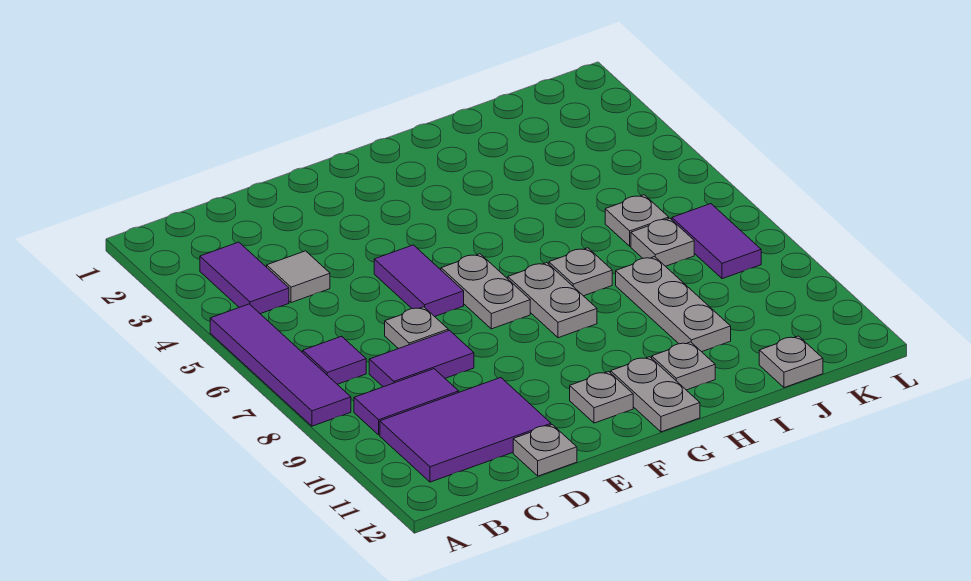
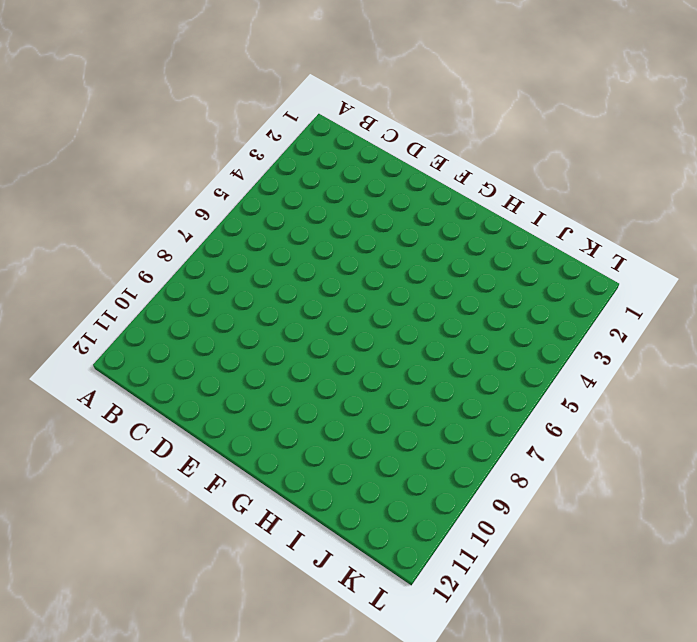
none -> purple tile A5:A8 level 1
none -> purple tile B3:B4 level 1
none -> purple tile B7 level 1

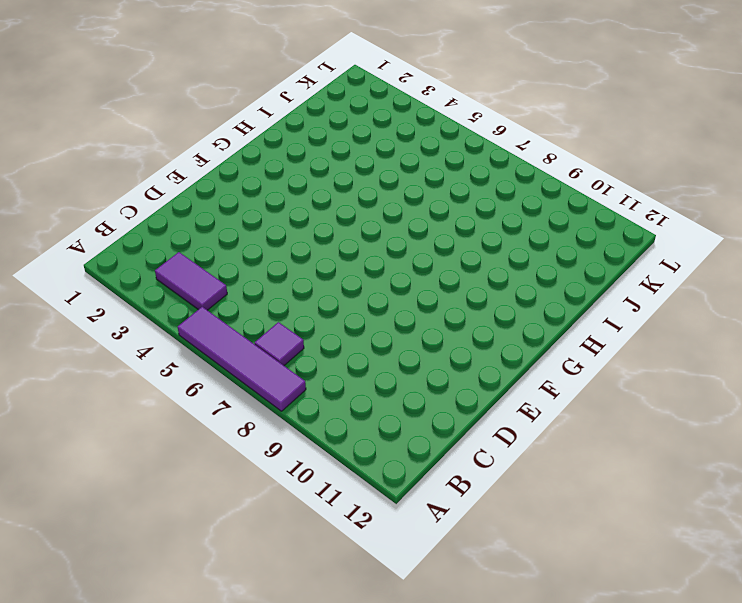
none -> purple tile B9:C9 level 1
none -> purple tile B10:D11 level 1
none -> grey tile C4 level 1

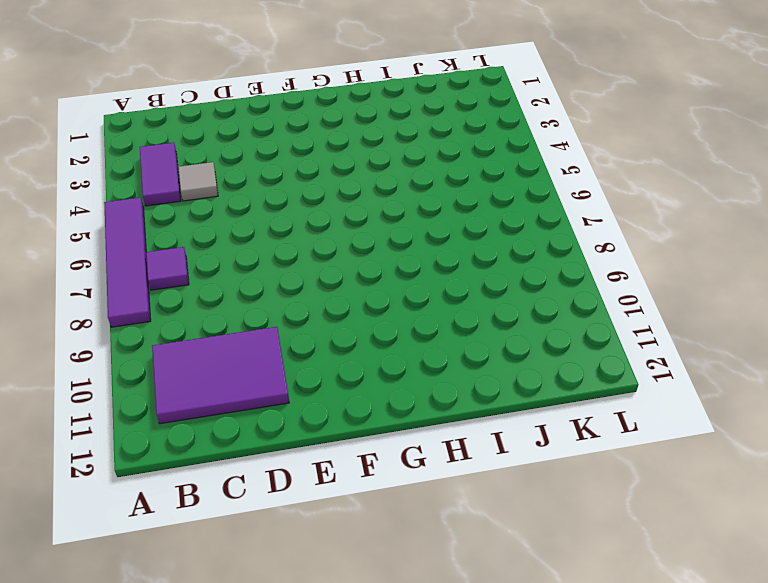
none -> purple tile B9:C9 level 1
none -> purple tile C8:D8 level 1
none -> grey plate D7 level 1

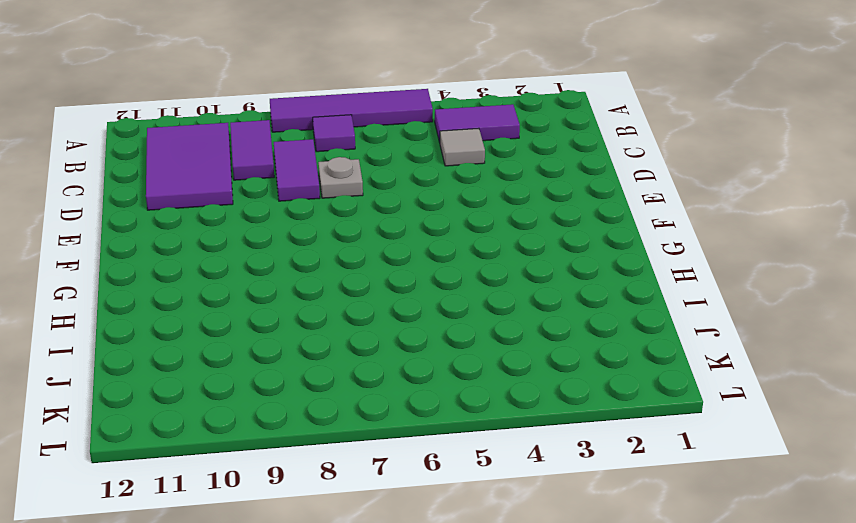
none -> grey plate D12 level 1
none -> purple tile E5:E6 level 1
none -> grey plate F6:F7 level 1

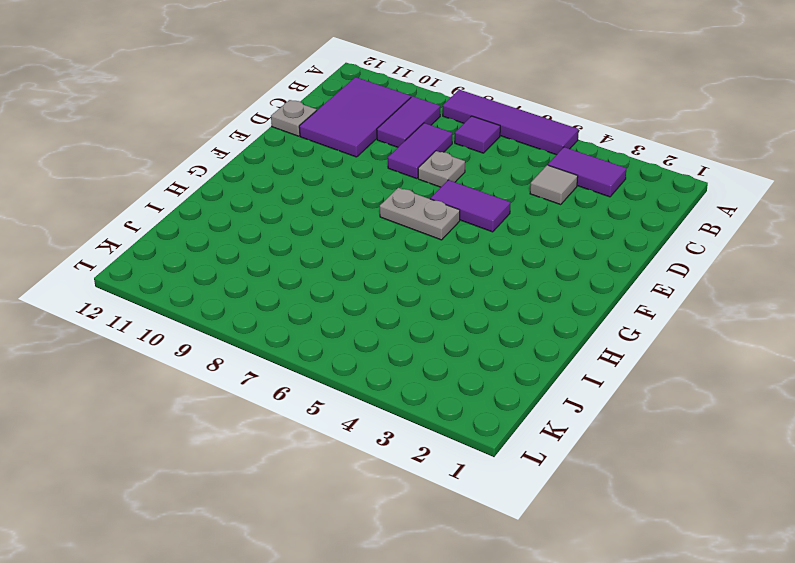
none -> grey plate F11 level 1
none -> grey plate G7:G8 level 1
none -> grey plate G11:G12 level 1

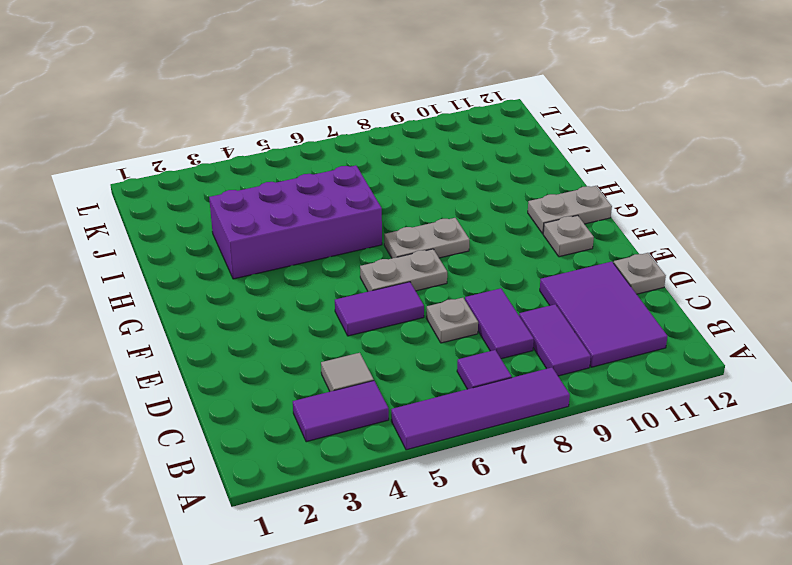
purple brick H3:I6 level 1 -> none
none -> grey plate H7 level 1
none -> grey plate H11 level 1
none -> grey plate I8:I10 level 1

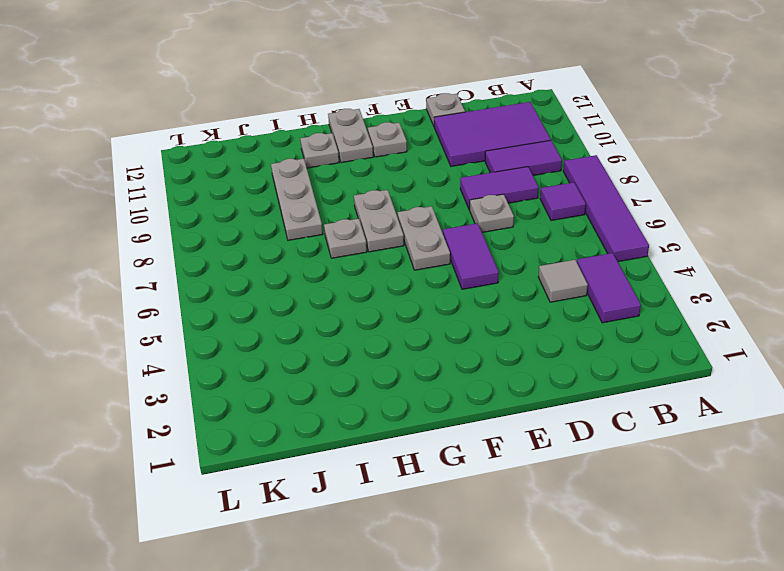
none -> grey plate J6 level 1
none -> grey plate J7 level 1
none -> grey plate J12 level 1

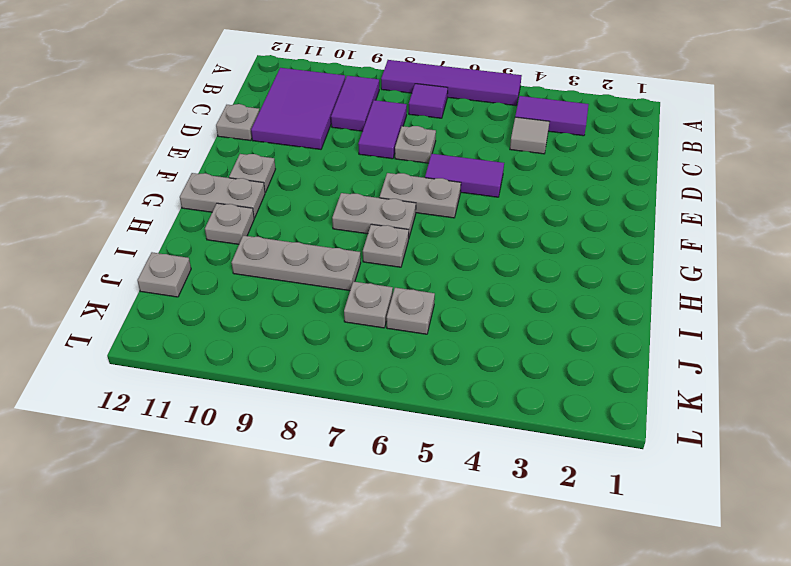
none -> purple tile K7:K8 level 1

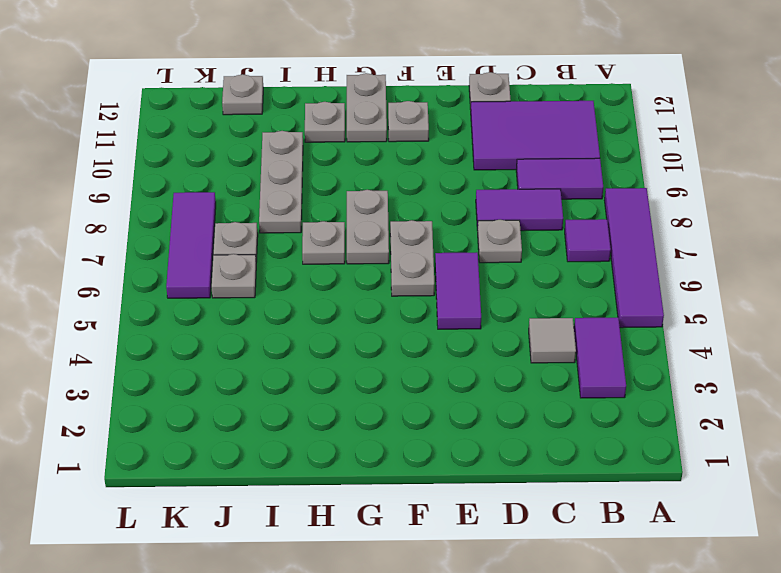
purple tile K6:K8 level 1 -> purple tile K7:K8 level 1

